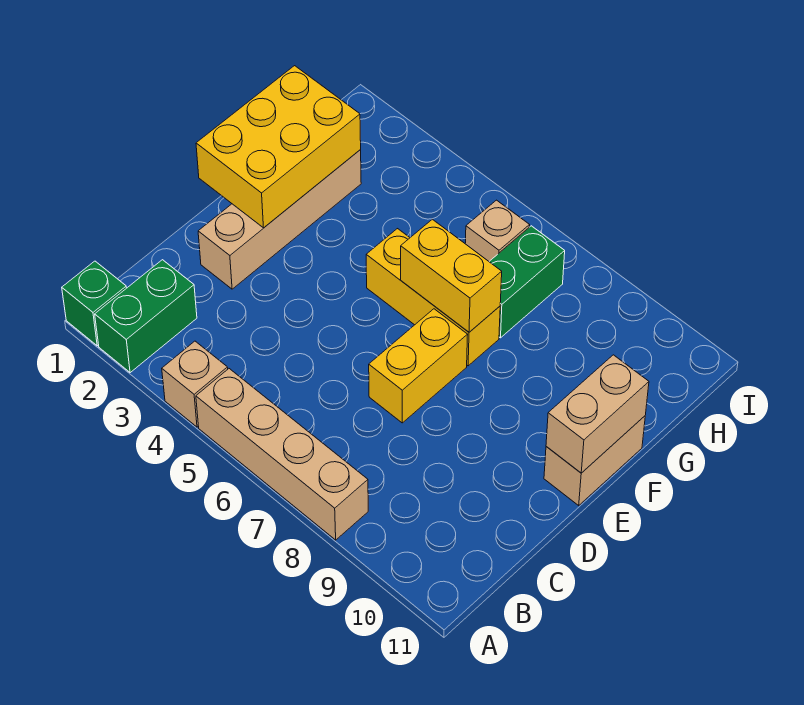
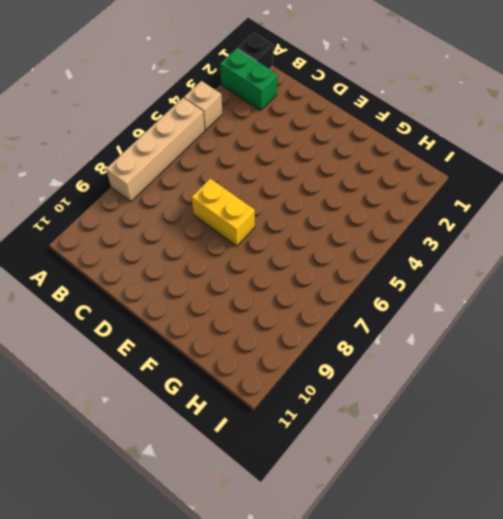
black brick A1 level 1 -> green brick A1 level 1
none -> tan brick D2:G2 level 1
none -> tan brick E11:F11 level 1
none -> yellow brick F5:F7 level 1

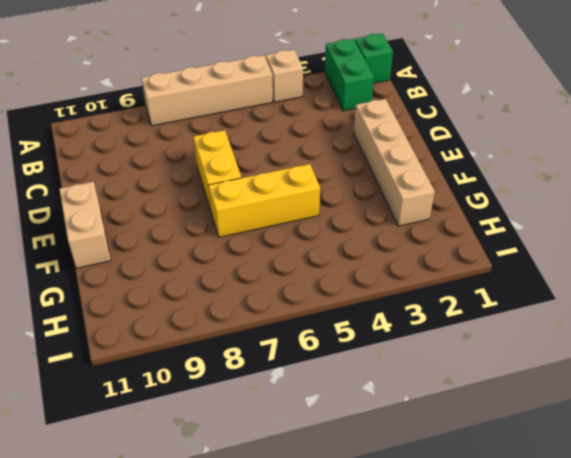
none -> green brick G7:H7 level 1
none -> tan brick H6 level 1
none -> yellow brick E1:G2 level 2

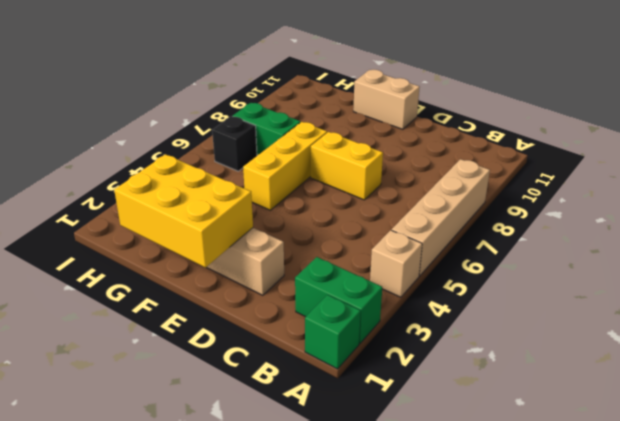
black brick H6 level 1 -> tan brick H6 level 1
none -> tan brick E11:F11 level 2
none -> yellow brick F6:F7 level 2

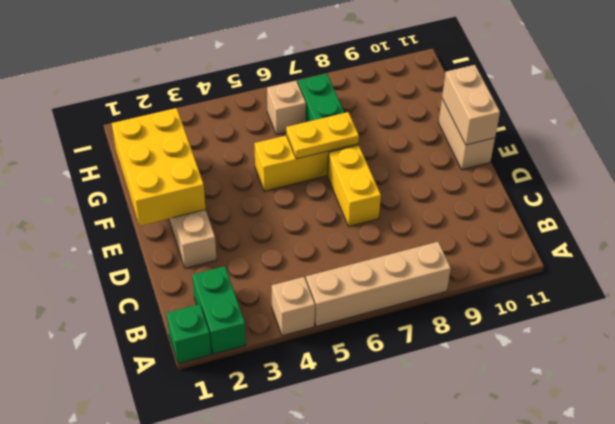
yellow plate F6:F7 level 2 -> yellow brick F6:F7 level 2

